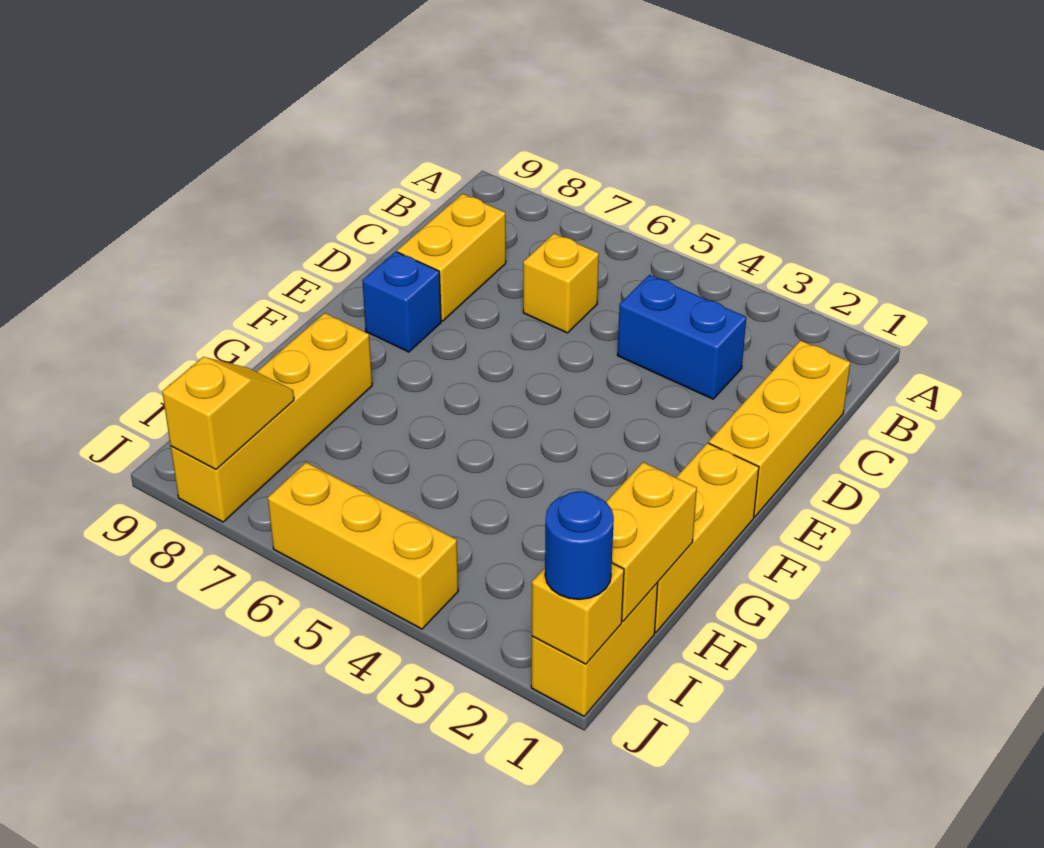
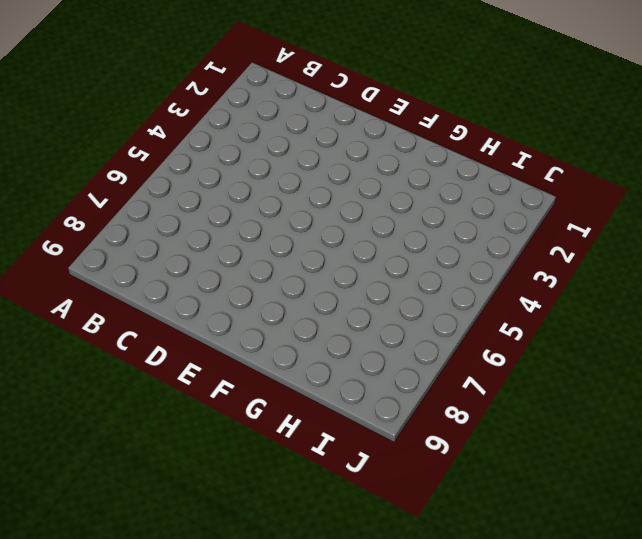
none -> yellow brick C1:E1 level 1
none -> blue brick C3:C4 level 1
none -> yellow brick C6 level 1

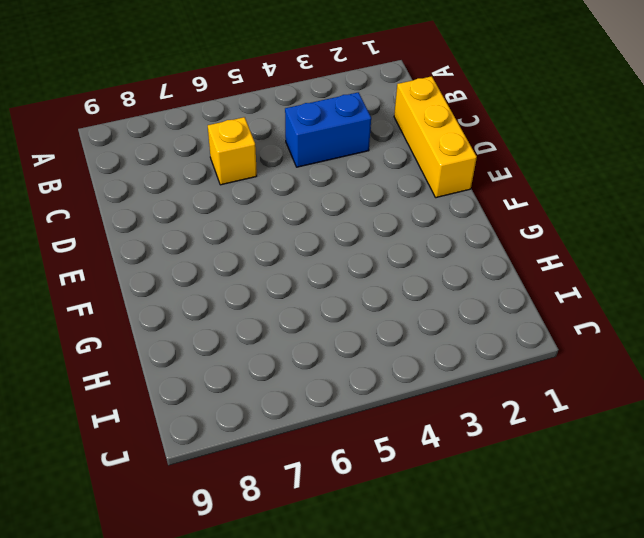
none -> yellow brick C8:D8 level 1
none -> blue brick E8 level 1
none -> yellow brick F1:H1 level 1

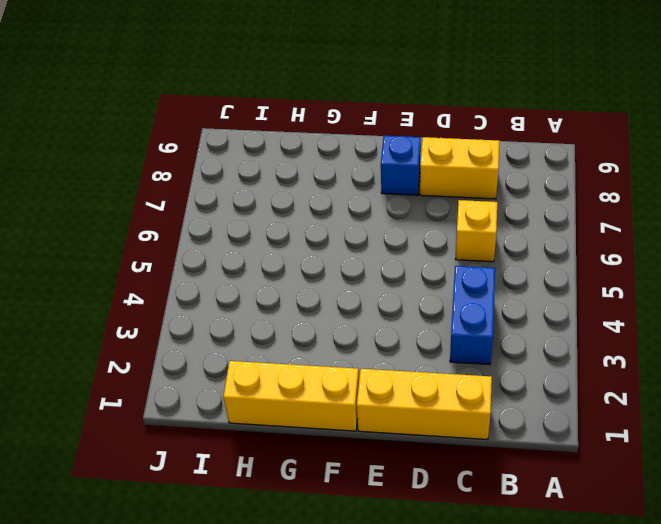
none -> yellow brick G8:J8 level 1
none -> yellow brick I1:J1 level 1
none -> yellow brick J4:J6 level 1

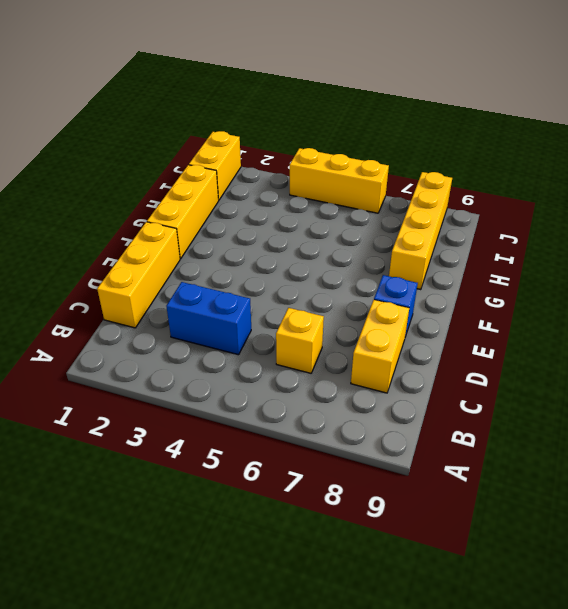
none -> yellow brick H1:I1 level 2
none -> yellow slope I8:J8 level 2 top J
none -> yellow brick J1 level 2

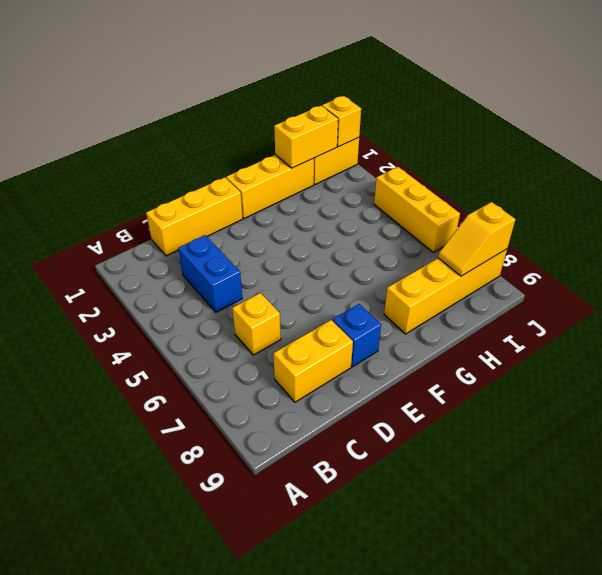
none -> blue round brick J1 level 3

